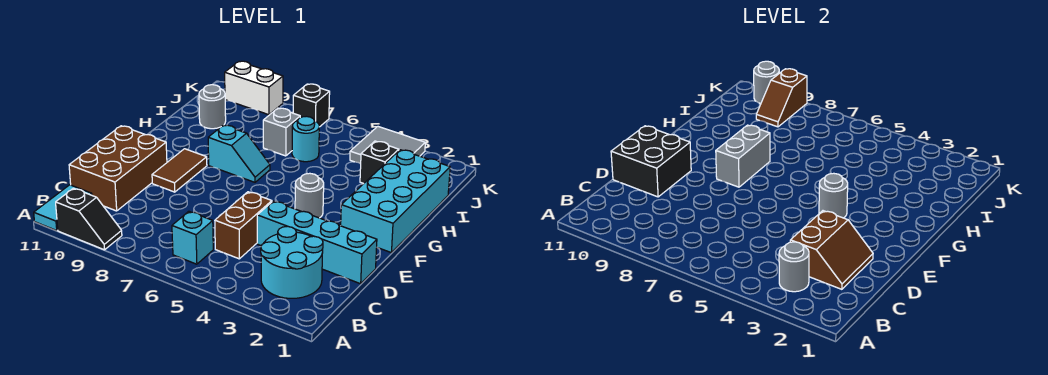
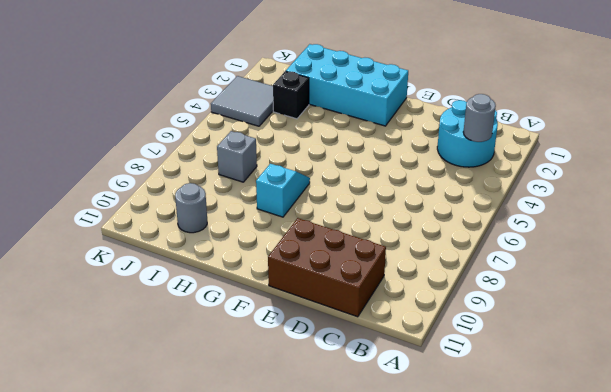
none -> black slope A9:A10 level 1 top 10
none -> cyan tile A11:B11 level 1
none -> cyan brick B6 level 1

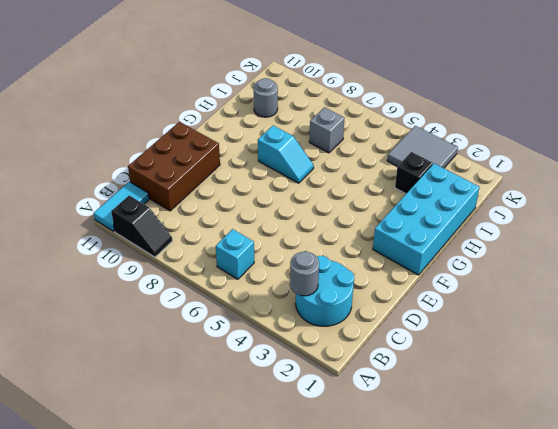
none -> brown brick C5:D5 level 1
none -> cyan brick D1:D4 level 1
none -> brown tile E9:F9 level 1

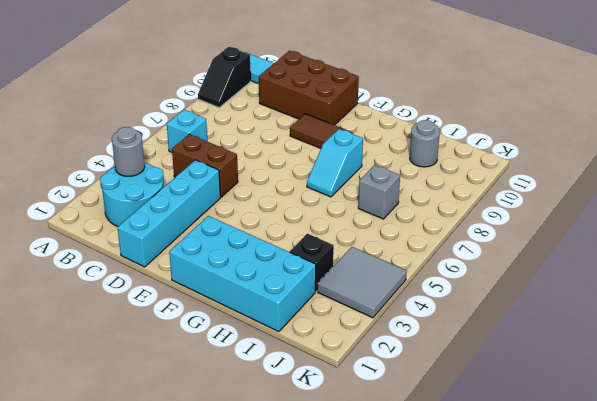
none -> grey round brick F4 level 1
none -> cyan round brick I6 level 1
none -> black brick K7 level 1

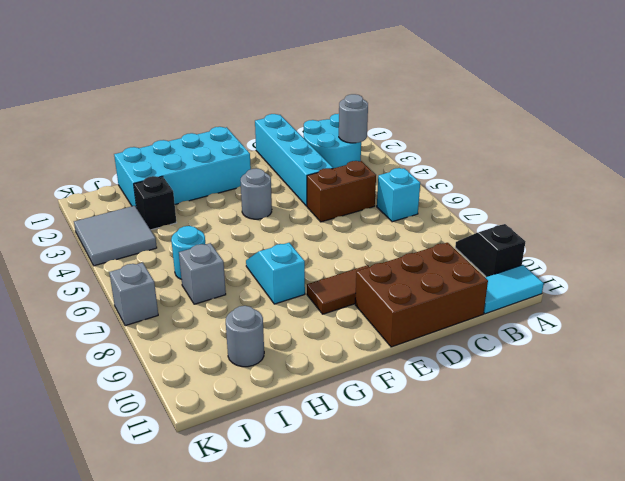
grey brick K7 level 1 -> black brick K7 level 1
none -> white brick K9:K10 level 1
none -> brown slope C2:D3 level 2 top 3
none -> black brick D10:E11 level 2

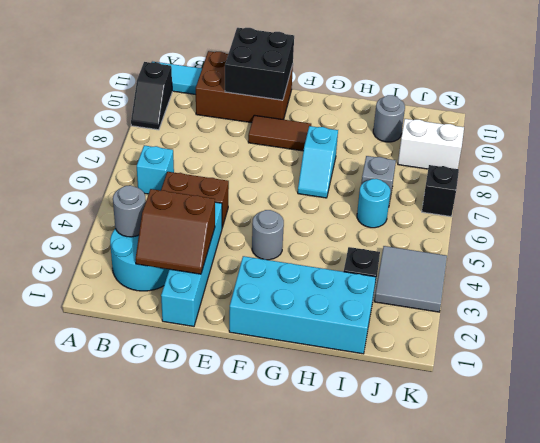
white brick J9:K9 level 1 -> white brick K9:K10 level 1
none -> grey round brick F4 level 2
none -> grey brick F8:G8 level 2
none -> brown slope J9:K9 level 2 top K

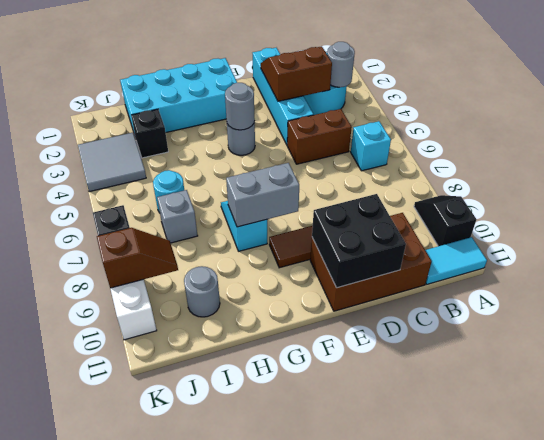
none -> grey round brick K10 level 2

